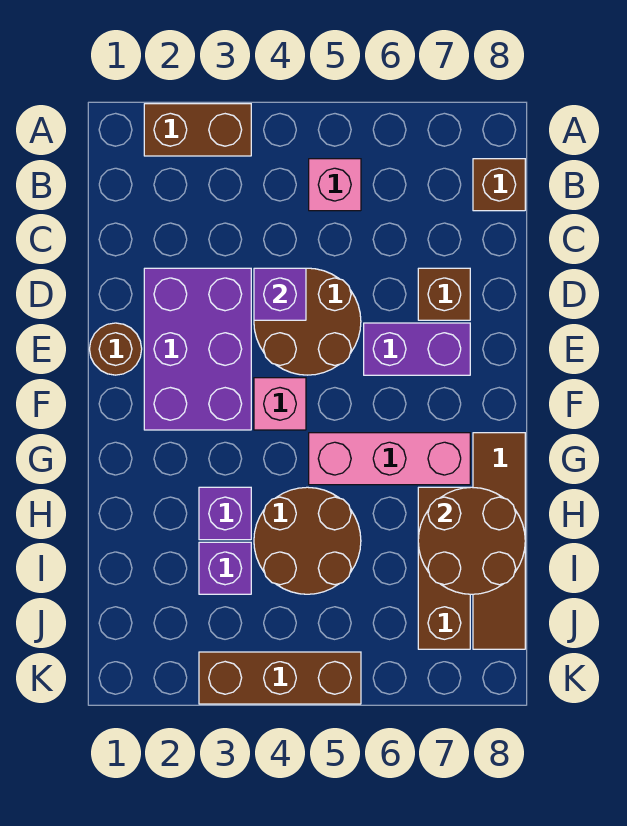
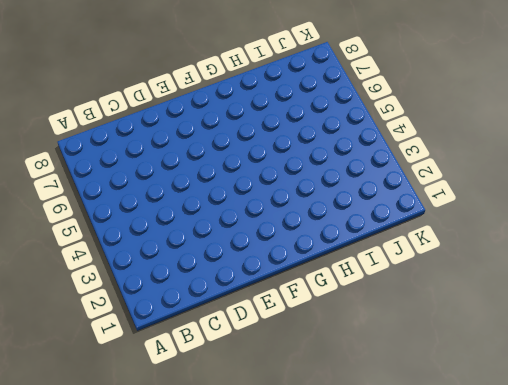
none -> brown brick A2:A3 level 1
none -> pink brick B5 level 1
none -> brown brick B8 level 1

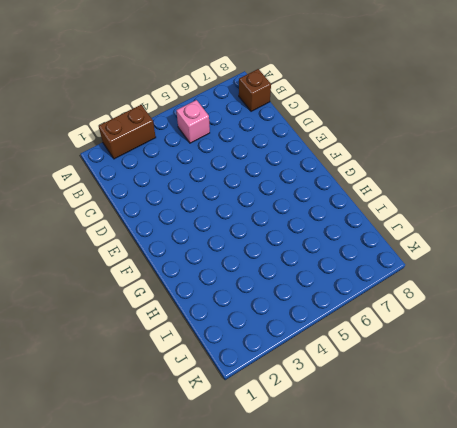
none -> purple brick D2:F3 level 1
none -> brown round brick D4:E5 level 1
none -> brown brick D7 level 1

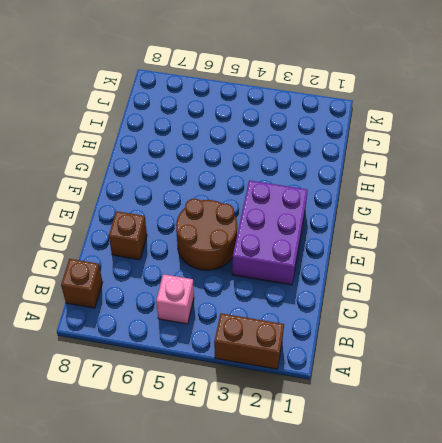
none -> brown round brick E1 level 1
none -> purple brick E6:E7 level 1
none -> pink brick F4 level 1

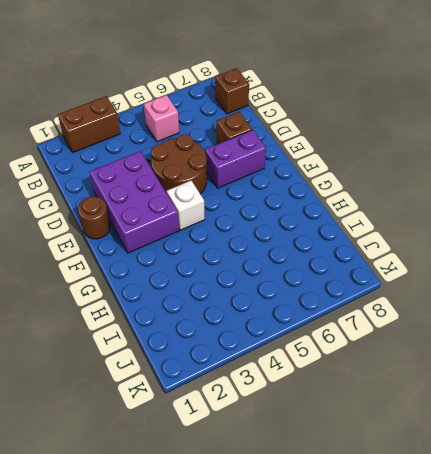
white brick F4 level 1 -> pink brick F4 level 1
none -> pink brick G5:G7 level 1
none -> brown tile G8:J8 level 1
none -> purple brick H3 level 1

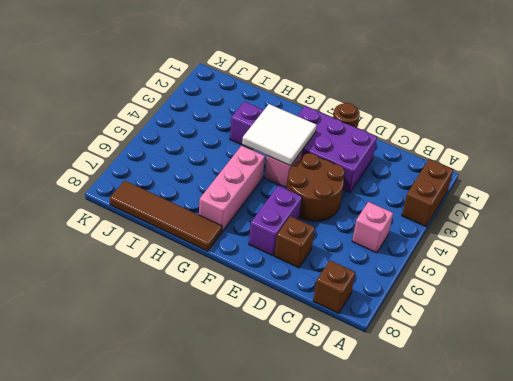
white tile F3:G4 level 2 -> none
none -> brown round brick H4:I5 level 1
none -> brown brick H7:J7 level 1
none -> purple brick I3 level 1

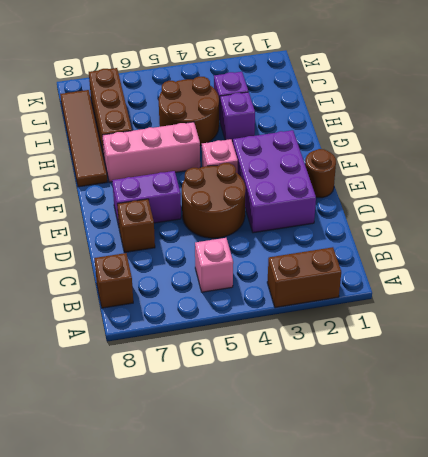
none -> brown brick K3:K5 level 1
none -> purple brick D4 level 2
none -> brown round brick H7:I8 level 2

